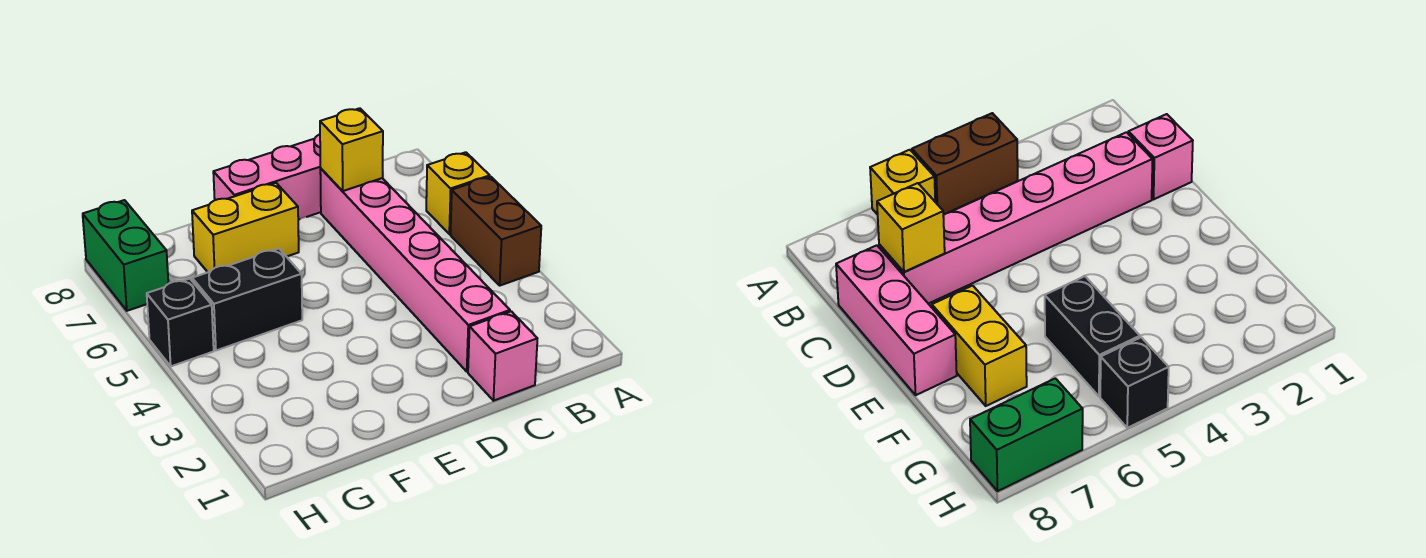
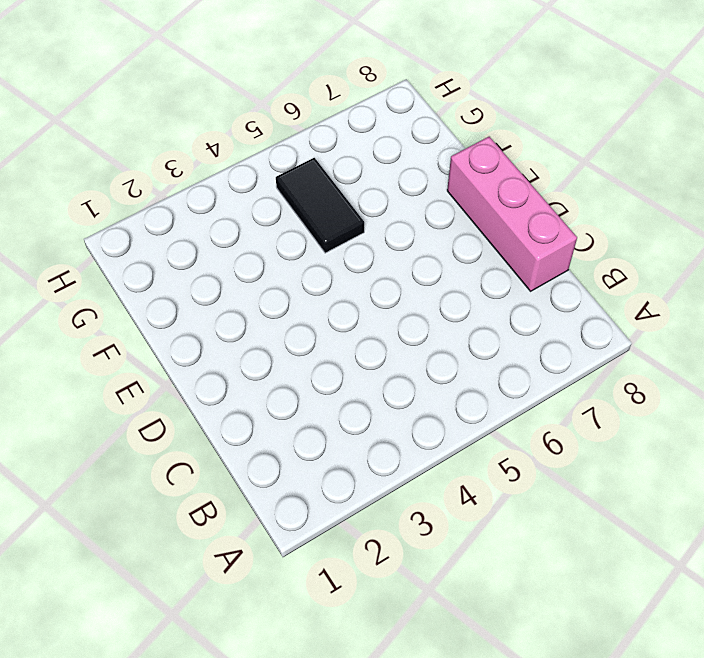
black tile F5:G5 level 1 -> black brick F5:G5 level 1
none -> brown brick A4:A5 level 1
none -> yellow brick A6 level 1

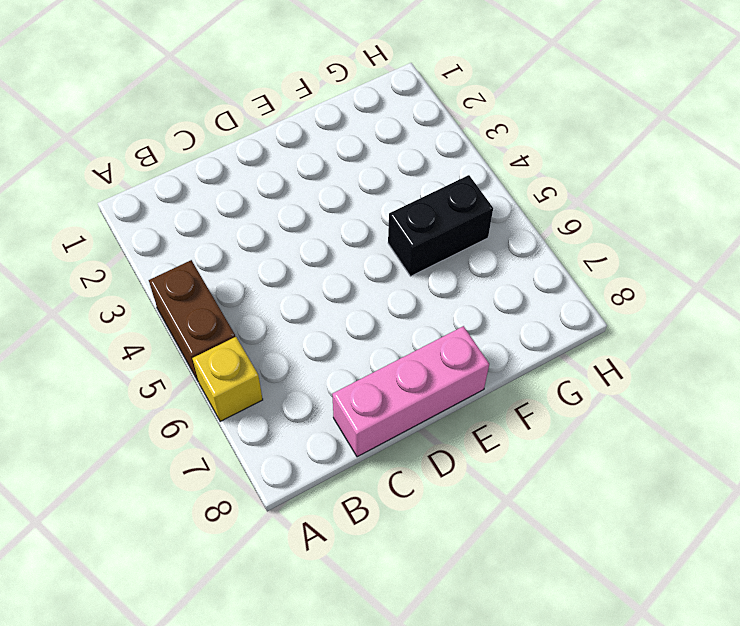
none -> pink brick C1 level 1
none -> pink brick C2:C7 level 1

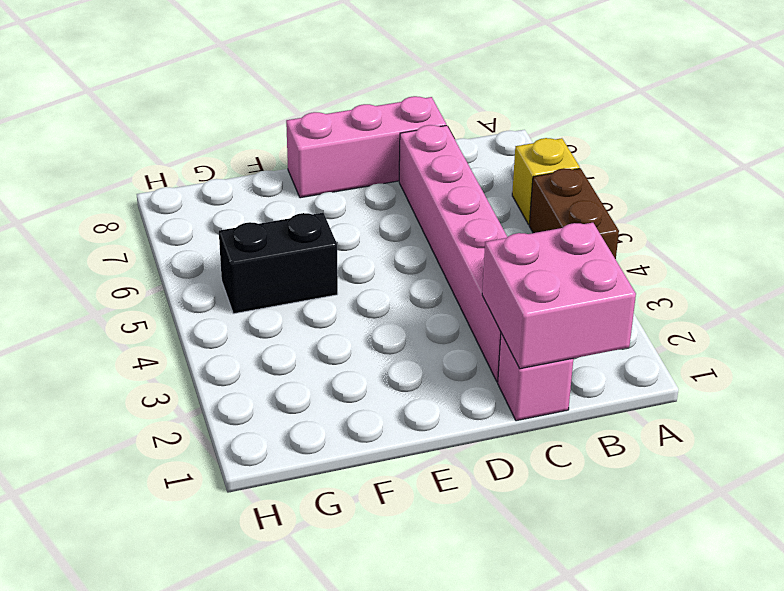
pink brick B1:C2 level 2 -> none
none -> yellow brick E7:F7 level 1
none -> black brick H5 level 1

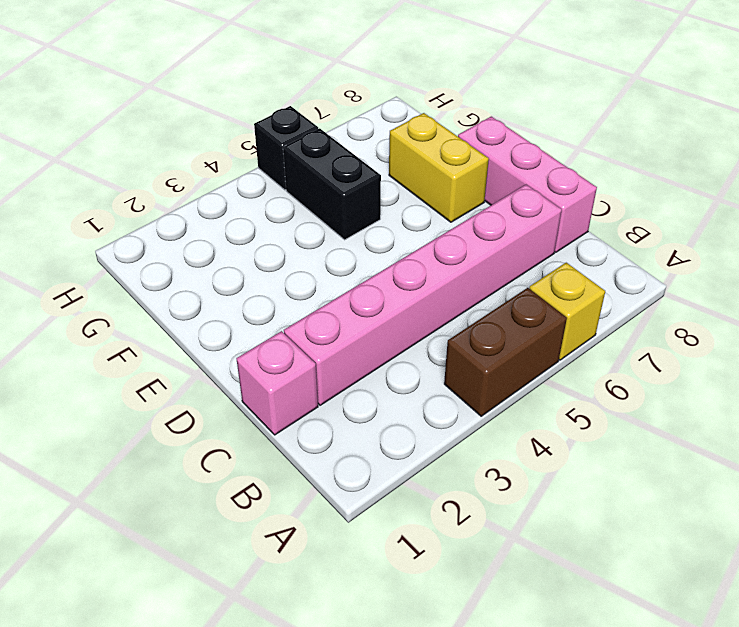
none -> green brick H7:H8 level 1
none -> yellow brick C7 level 2

